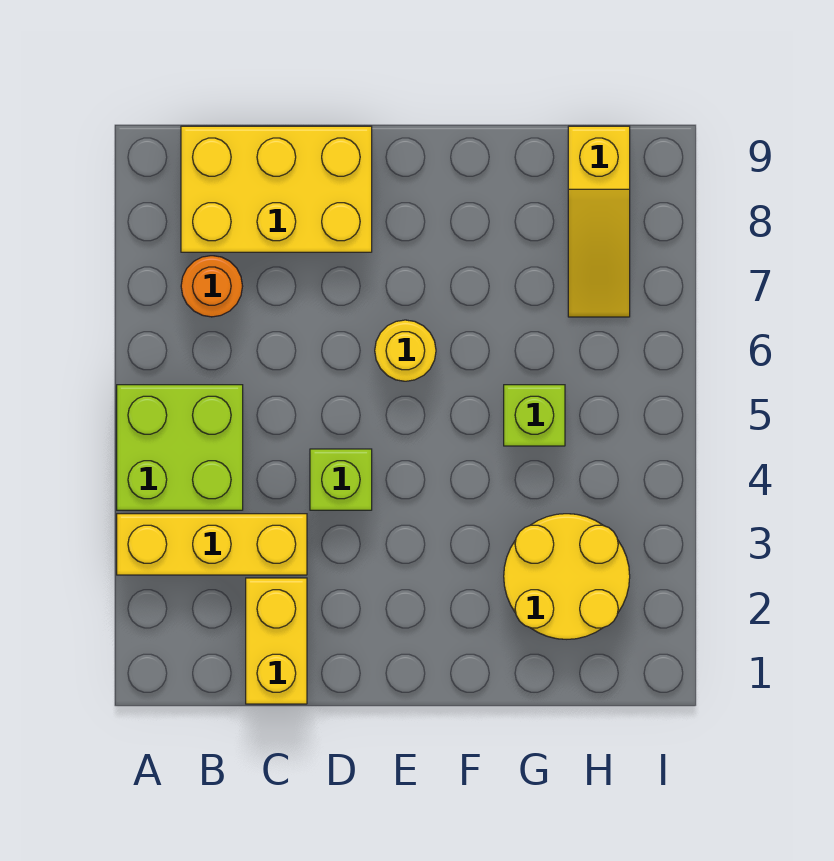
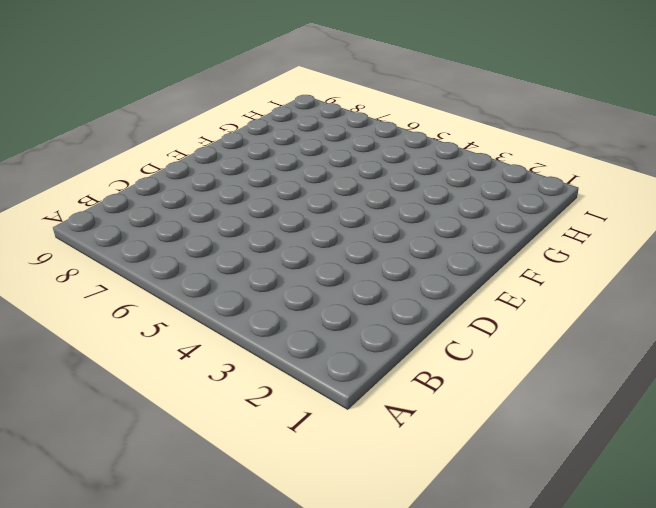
none -> yellow brick A3:C3 level 1
none -> lime brick A4:B5 level 1

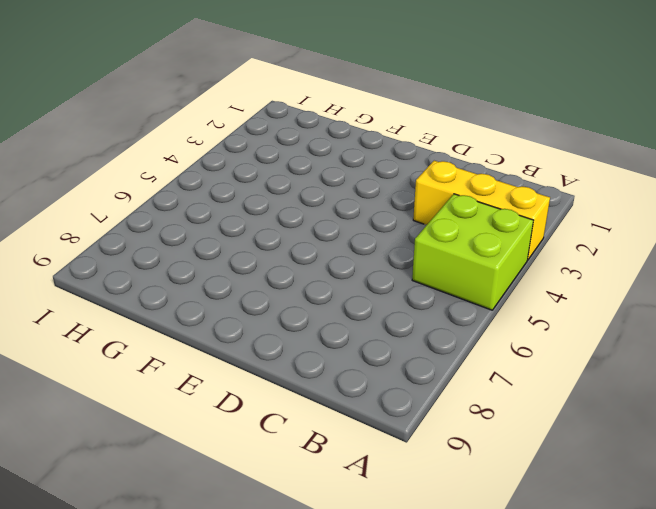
none -> orange round brick B7 level 1
none -> yellow brick B8:D9 level 1

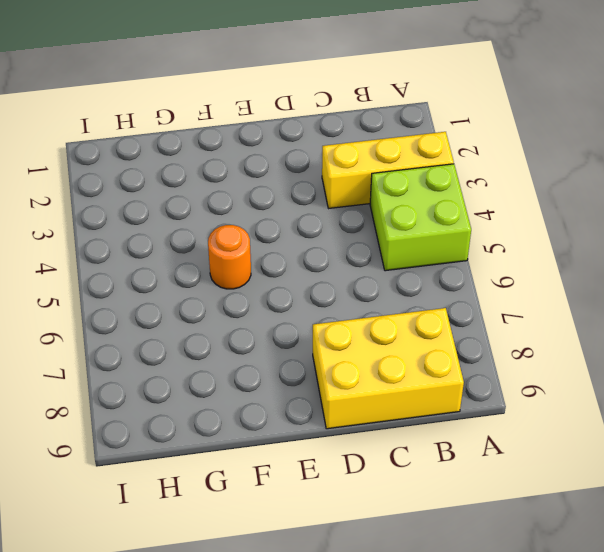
orange round brick F5 level 1 -> orange round brick B7 level 1
none -> yellow brick C1:C2 level 1
none -> lime brick D4 level 1

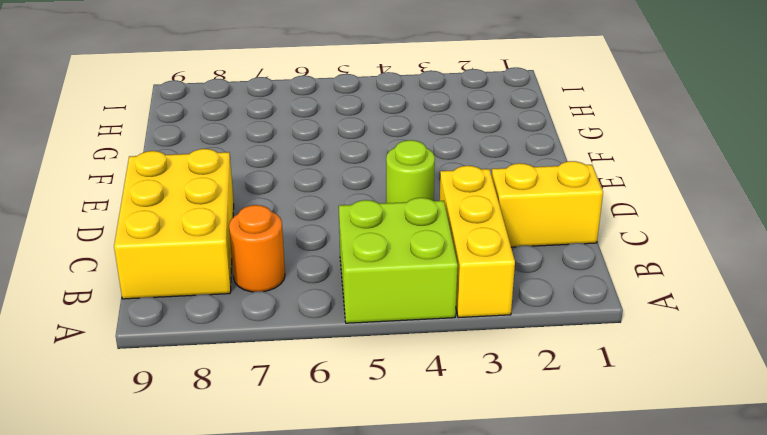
lime round brick D4 level 1 -> lime brick D4 level 1
none -> yellow round brick E6 level 1
none -> yellow round brick G2:H3 level 1

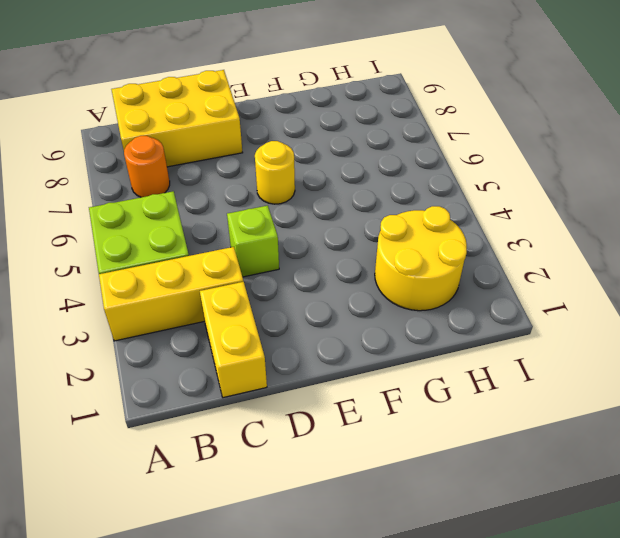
none -> lime brick G5 level 1
none -> yellow slope H7:H9 level 1 top 9

